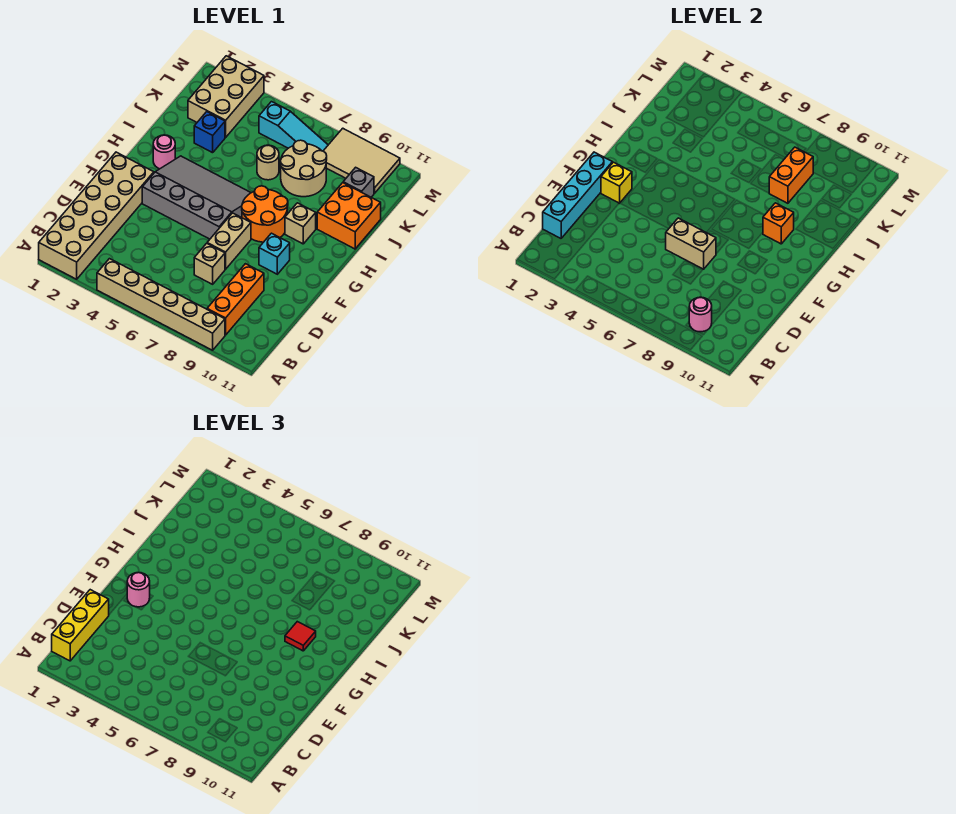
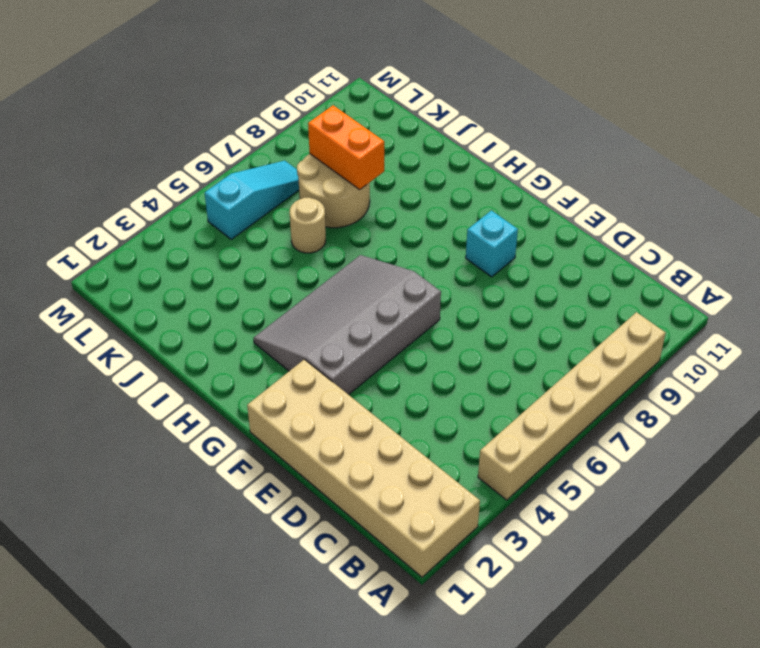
none -> orange brick B9:D9 level 1
none -> tan brick D7 level 1
none -> tan brick E7:F7 level 1

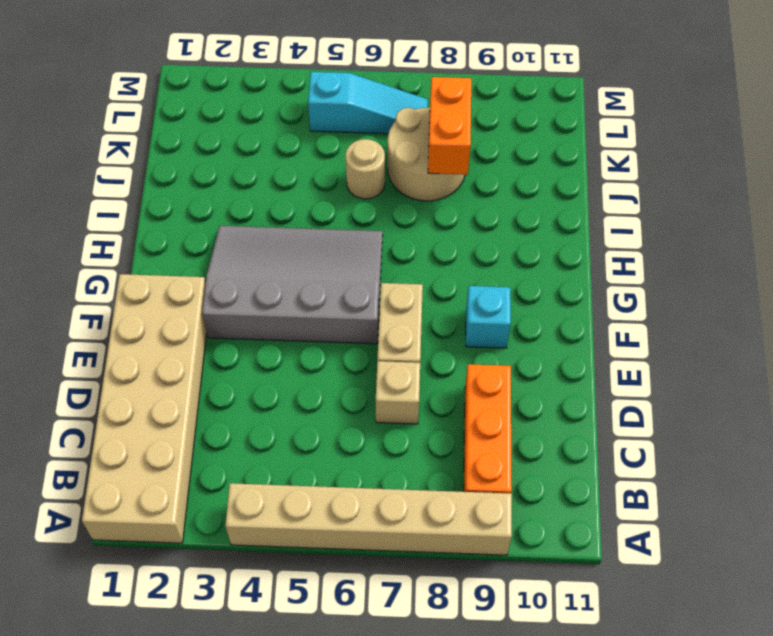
none -> orange round brick G7:H8 level 1
none -> pink round brick H2 level 1
none -> tan brick H9 level 1

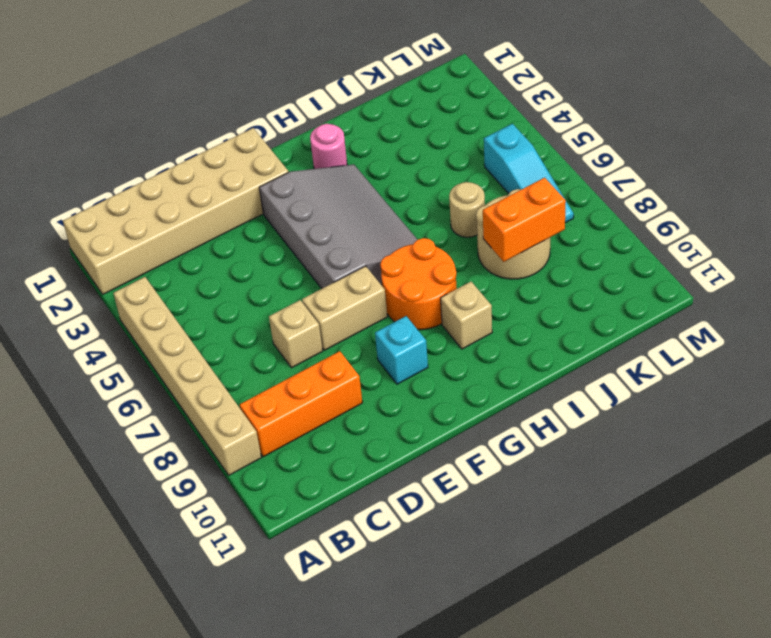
none -> orange brick I10:J11 level 1
none -> blue brick J3 level 1
none -> tan brick K2:M3 level 1

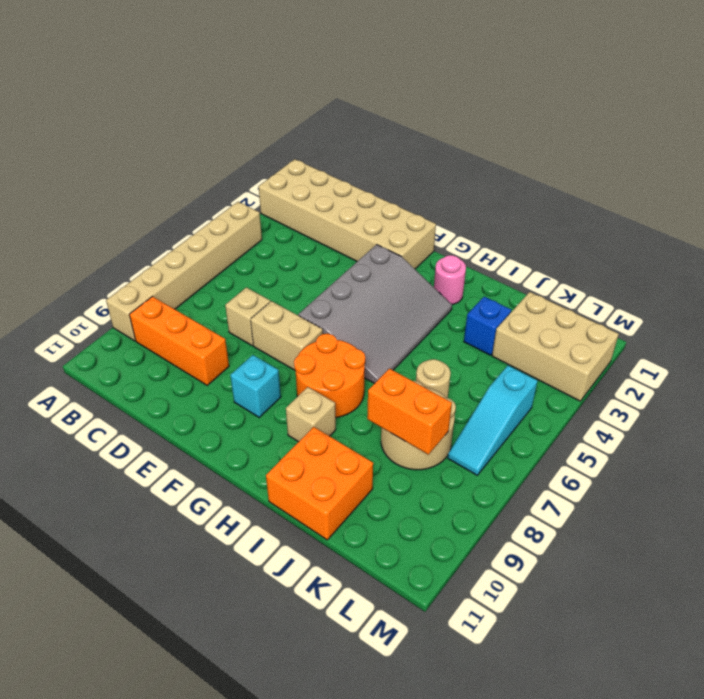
none -> grey brick K10 level 1
none -> tan tile L8:M10 level 1
none -> pink round brick B9 level 2

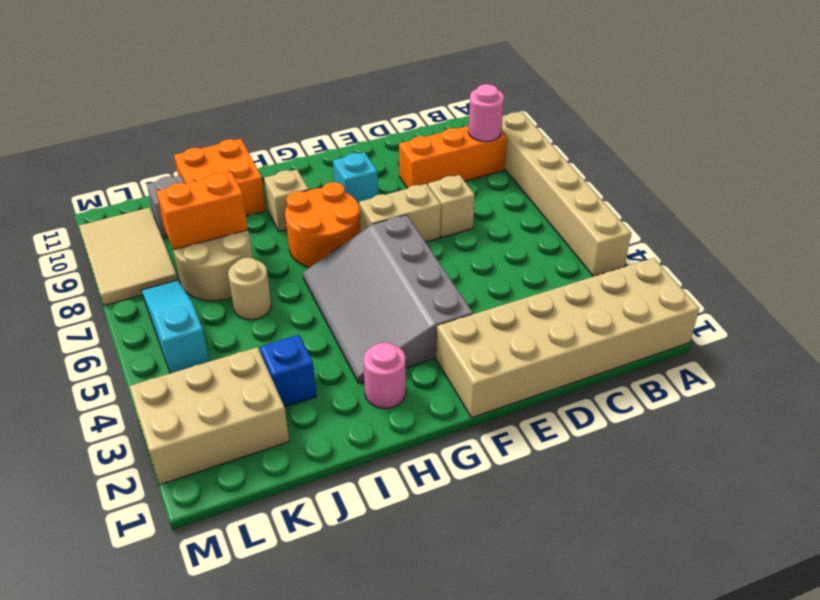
none -> cyan brick C1:F1 level 2
none -> tan brick E6:E7 level 2
none -> yellow brick F2 level 2

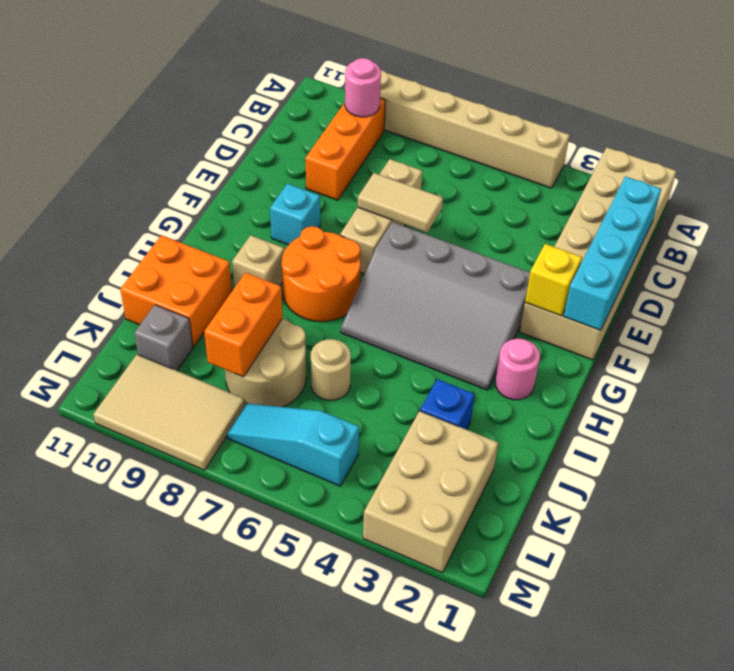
tan tile E6:E7 level 2 -> tan brick E6:E7 level 2
none -> orange brick H9 level 2
none -> yellow brick B1:D1 level 3
none -> pink round brick F2 level 3

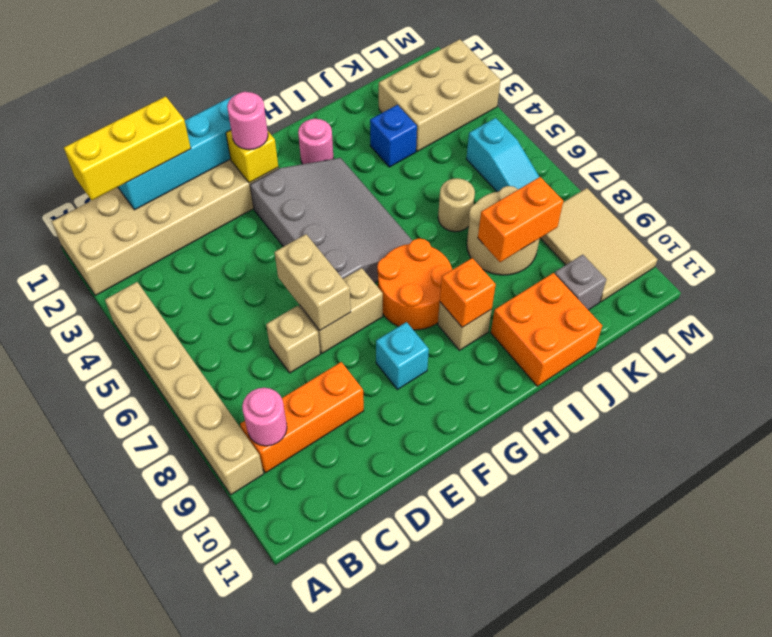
none -> red tile H9 level 3

